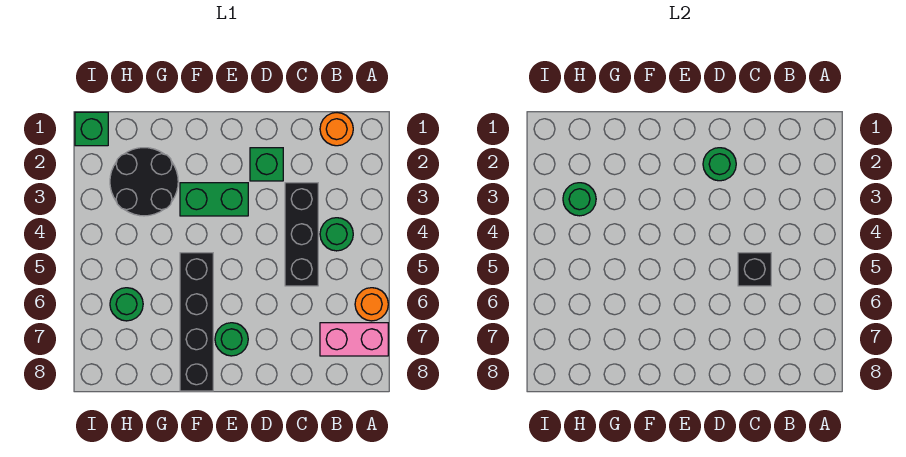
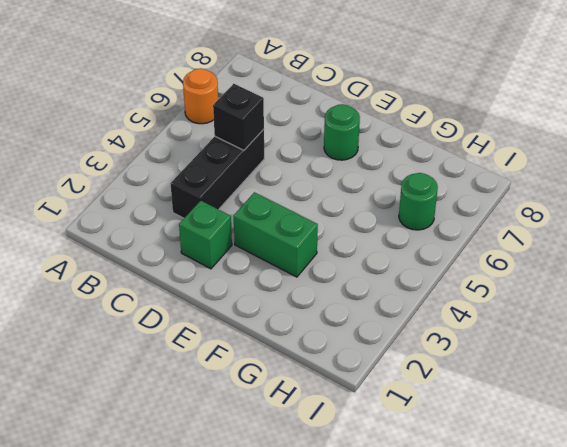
none -> pink brick A7:B7 level 1
none -> orange round brick B1 level 1
none -> green round brick B4 level 1

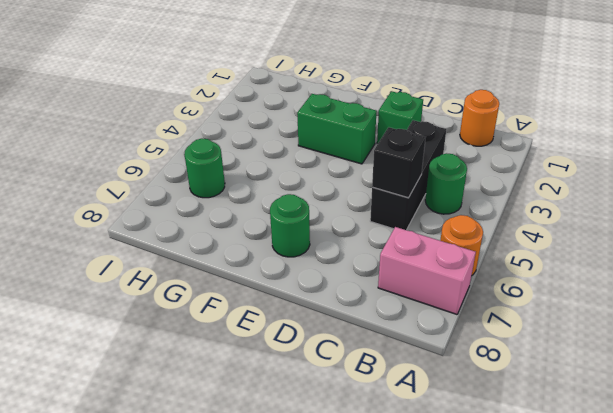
none -> black brick F5:F8 level 1
none -> black round brick G2:H3 level 1
none -> green brick I1 level 1

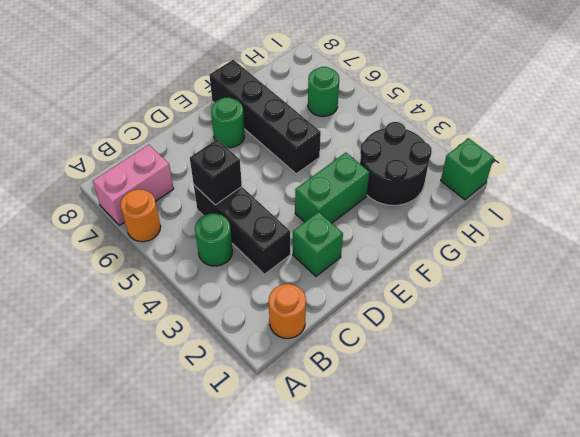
none -> green round brick D2 level 2
none -> green round brick H3 level 2

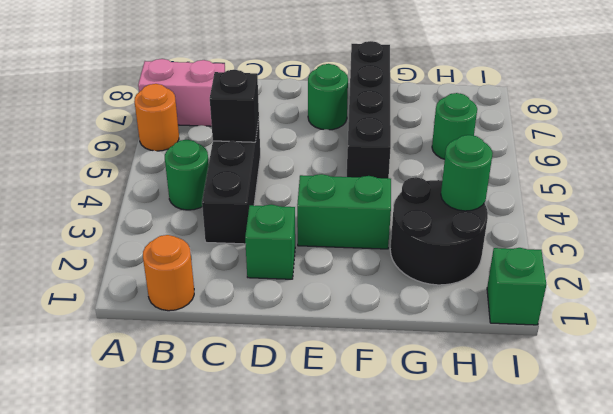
none -> green round brick D2 level 2

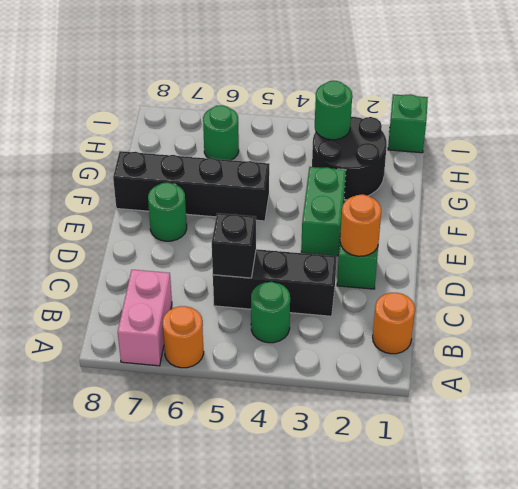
orange round brick D2 level 2 -> green round brick D2 level 2

